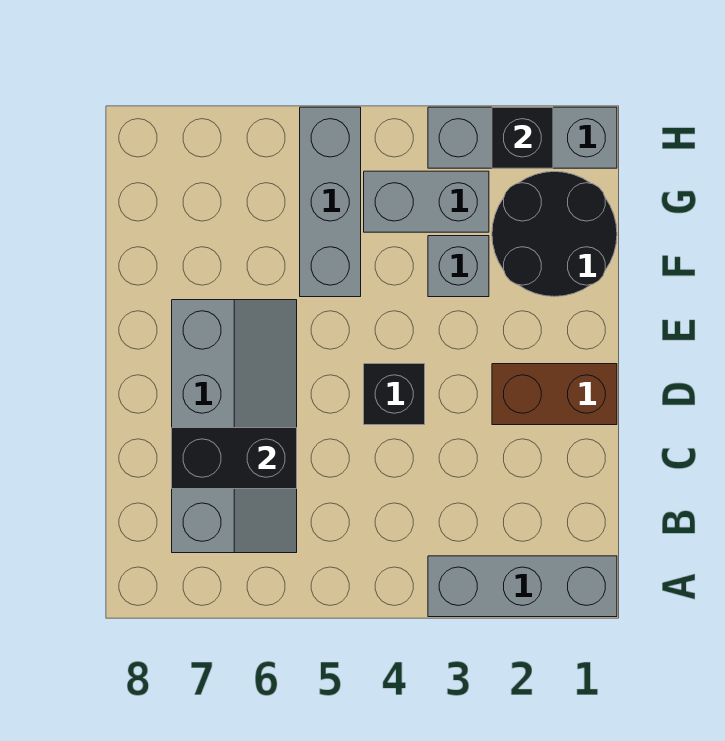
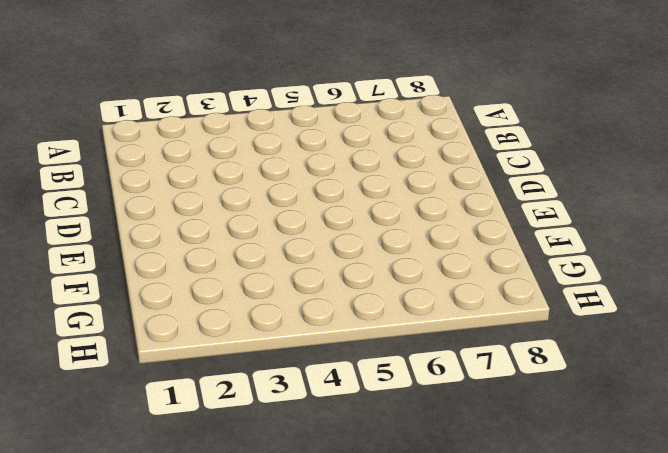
none -> grey brick A1:A3 level 1
none -> grey slope B6:E7 level 1 top 7

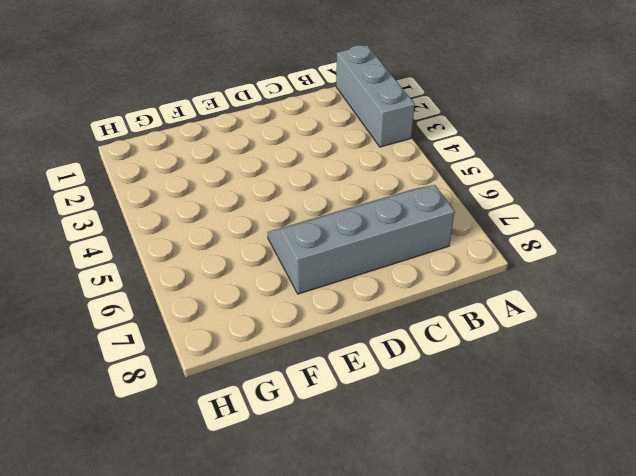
none -> brown brick D1:D2 level 1
none -> black brick D4 level 1

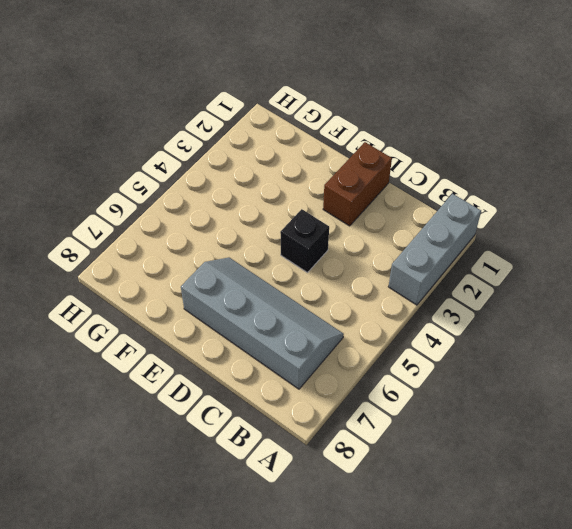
none -> black round brick F1:G2 level 1
none -> grey brick F3 level 1

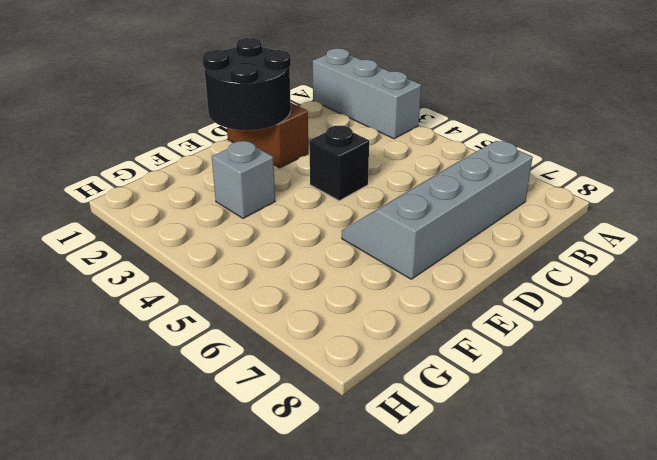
black round brick D1:E2 level 2 -> black round brick F1:G2 level 1
none -> grey brick F5:H5 level 1
none -> grey brick G3:G4 level 1

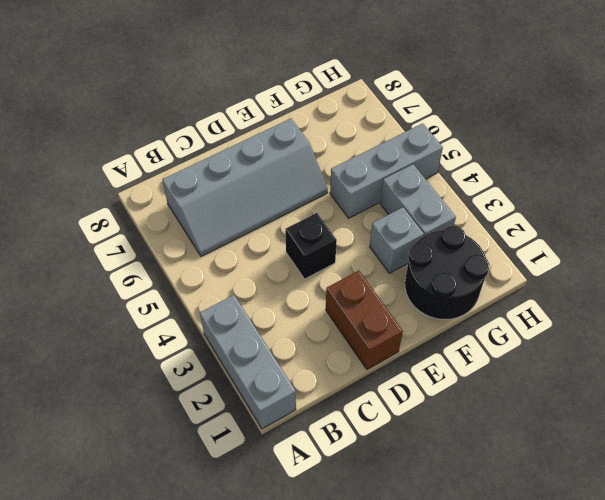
none -> grey brick H1:H3 level 1
none -> black brick C6:C7 level 2

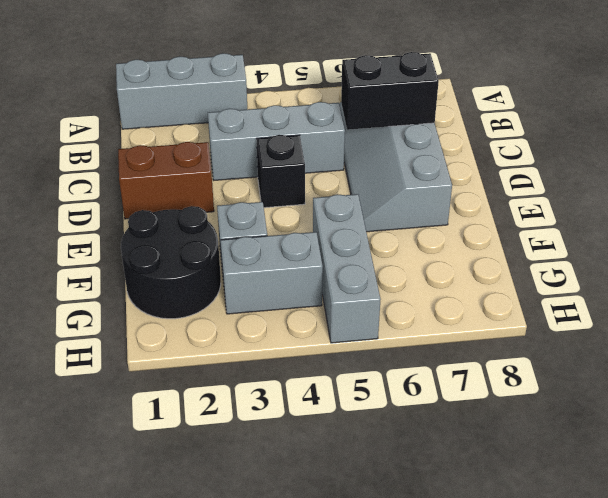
grey brick C3:C5 level 1 -> grey brick H1:H3 level 1
none -> black brick H2 level 2

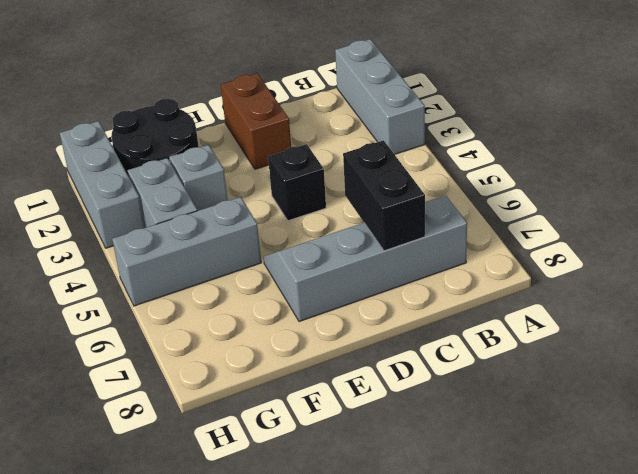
none -> black brick H2 level 2

